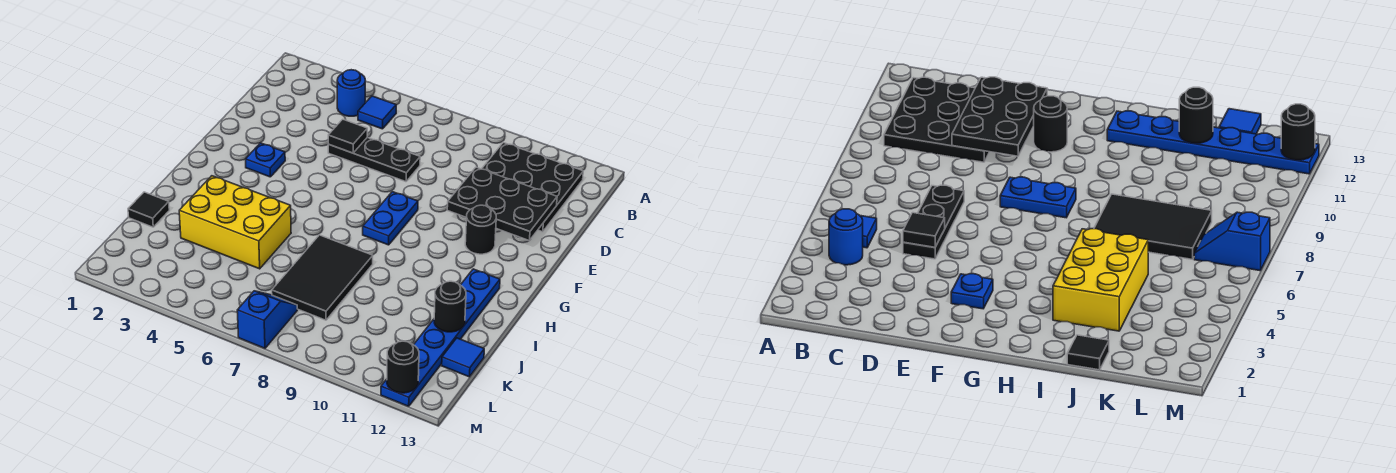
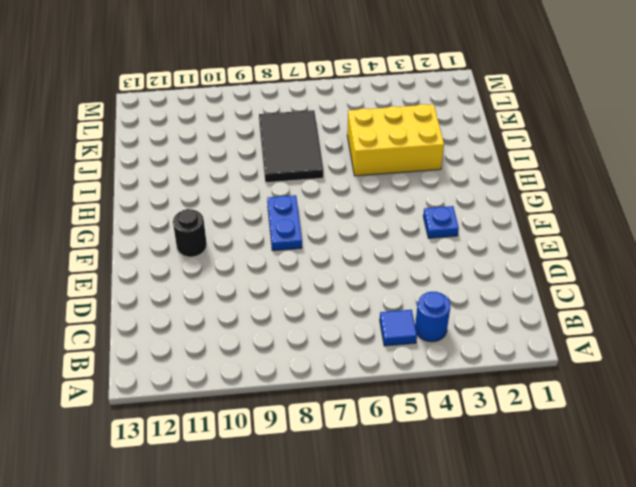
none -> black plate B10:D12 level 1
none -> black plate D5:D7 level 1
none -> blue plate H12:M12 level 1

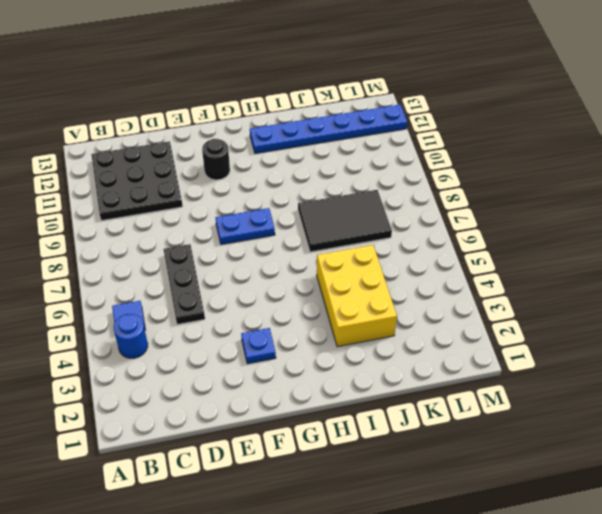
none -> black tile J1 level 1
none -> blue tile K13 level 1
none -> blue slope L7:M7 level 1 top M

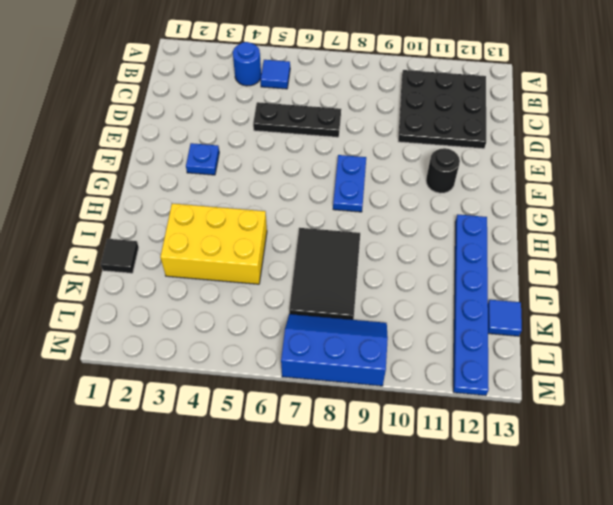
blue slope L7:M9 level 1 top M -> blue slope L7:M7 level 1 top M
none -> black tile D5 level 2
none -> black plate D10:E12 level 2
none -> black round brick J12 level 2

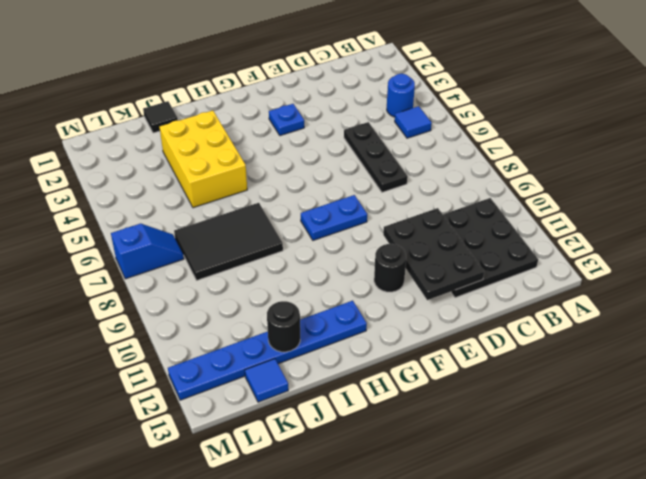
none -> black tile D5 level 2
none -> black round brick M12 level 2

